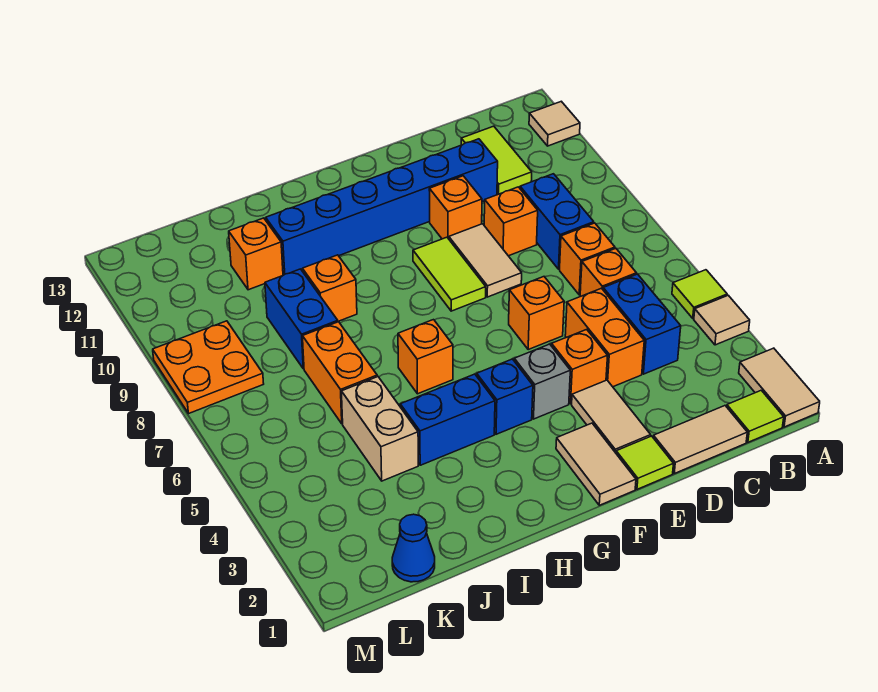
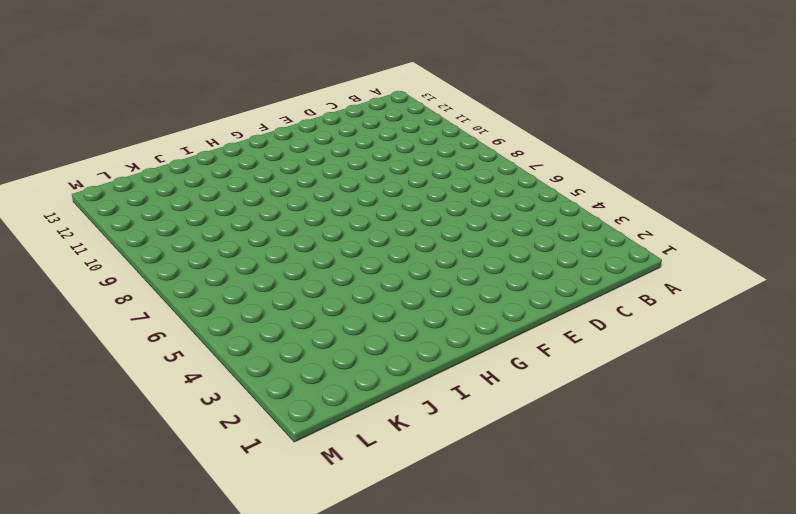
none -> tan tile A1:A2 level 1
none -> tan tile A4 level 1
none -> lime tile A5 level 1
none -> tan tile A12 level 1

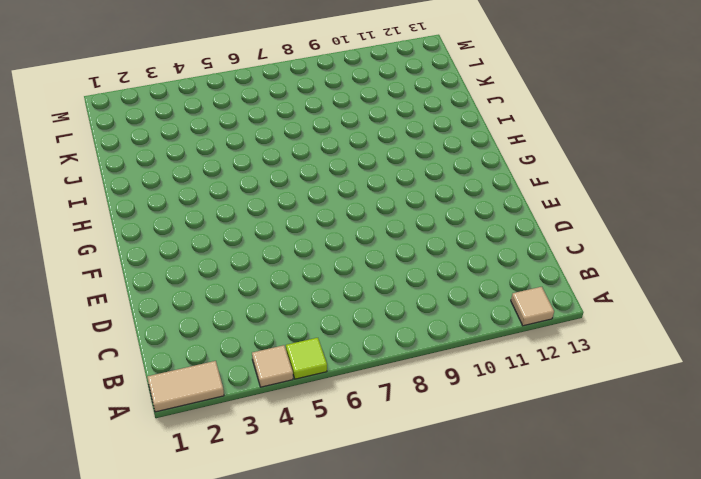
none -> lime tile B1 level 1
none -> tan tile C1:D1 level 1
none -> blue brick C4:C5 level 1
none -> orange brick C6 level 1

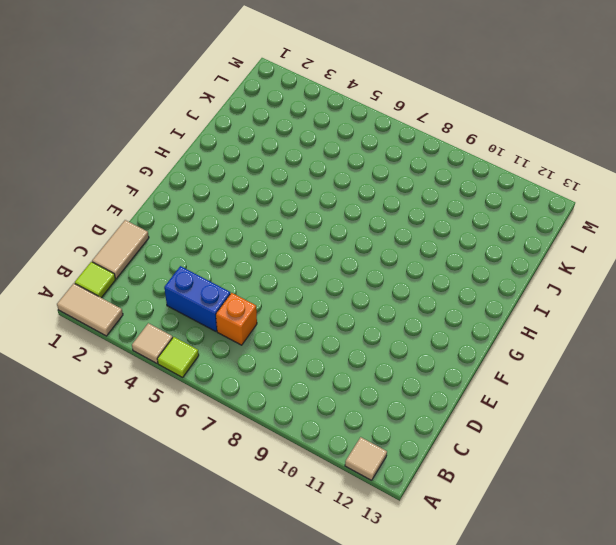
none -> orange brick C7 level 1
none -> blue brick C8:C9 level 1
none -> lime tile C11:C12 level 1
none -> orange brick D4:D5 level 1

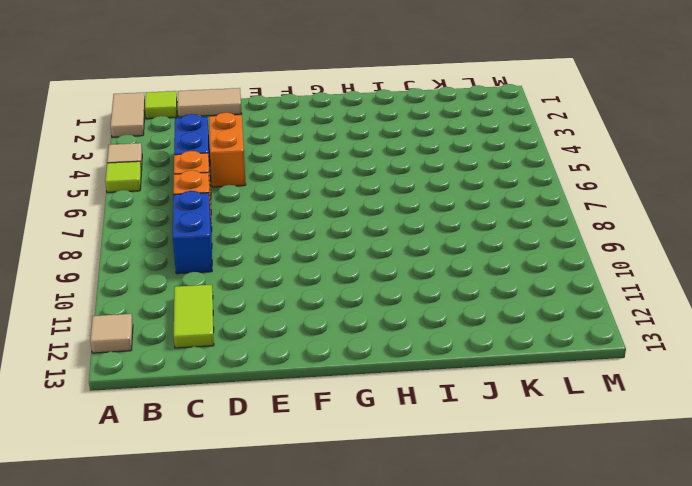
none -> orange brick D9 level 1
none -> blue brick D11:I11 level 1
none -> lime tile E1 level 1
none -> tan tile E2:E3 level 1

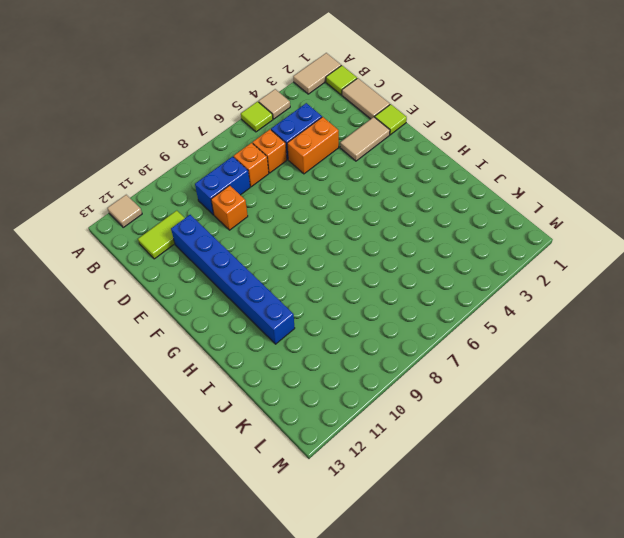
none -> orange brick E4 level 1
none -> orange brick E6 level 1
none -> tan tile E8:E9 level 1
none -> orange brick E10 level 1

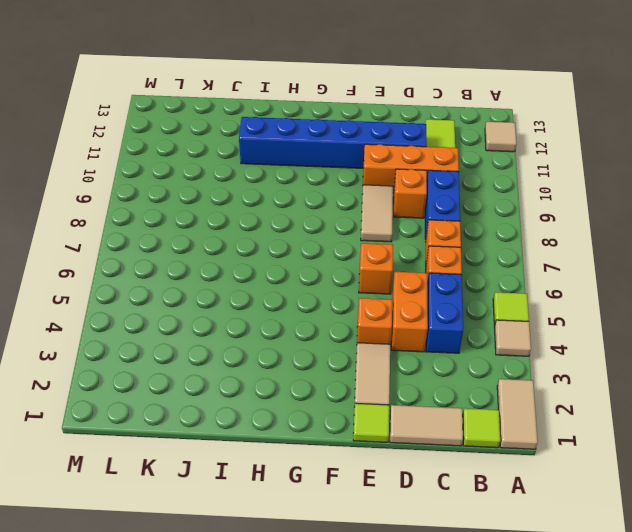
orange brick C10:E10 level 1 -> orange brick E10 level 1
none -> tan tile F1:F2 level 1
none -> grey brick F4 level 1
none -> lime tile F8:F9 level 1
none -> blue brick G4 level 1

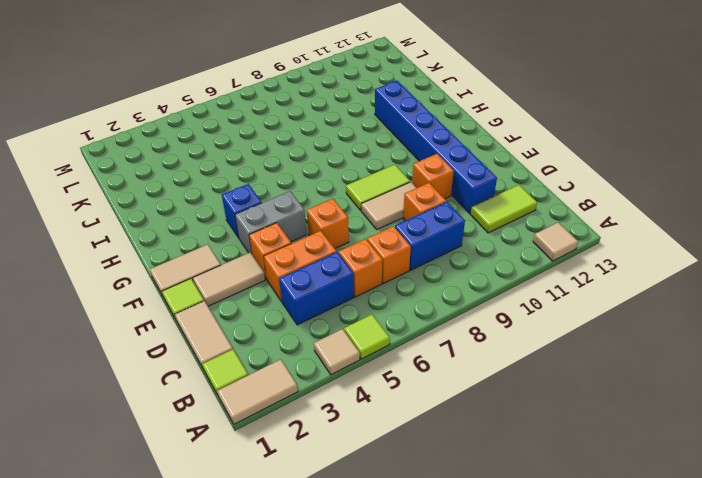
grey brick F4:F5 level 1 -> grey brick F4 level 1
none -> blue brick H4:I4 level 1
none -> orange brick H6 level 1
none -> orange brick I9 level 1
none -> tan brick J4:J5 level 1

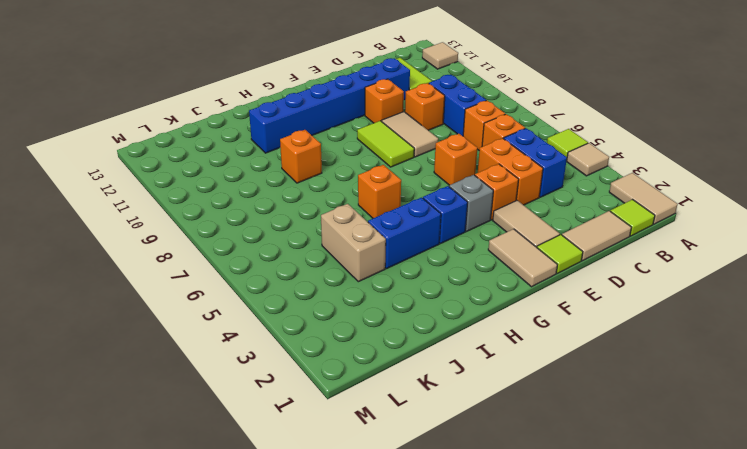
none -> orange brick J6:J7 level 1
none -> blue brick J8:J9 level 1
none -> orange brick J11 level 1
none -> blue cone K1 level 1

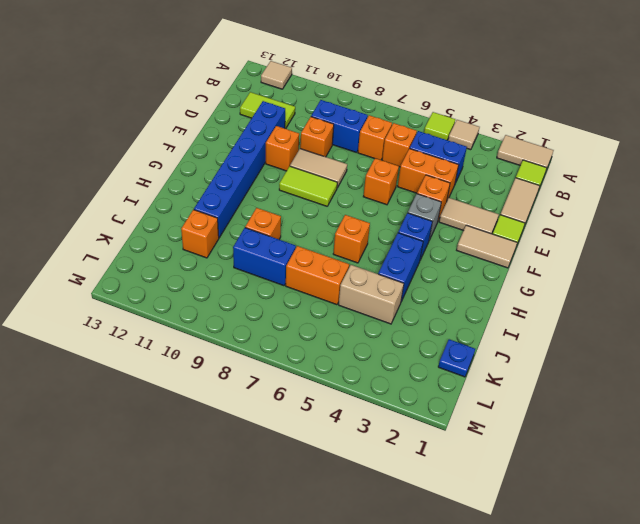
blue plate K1 level 1 -> blue cone K1 level 1
none -> orange plate L8:M9 level 1

